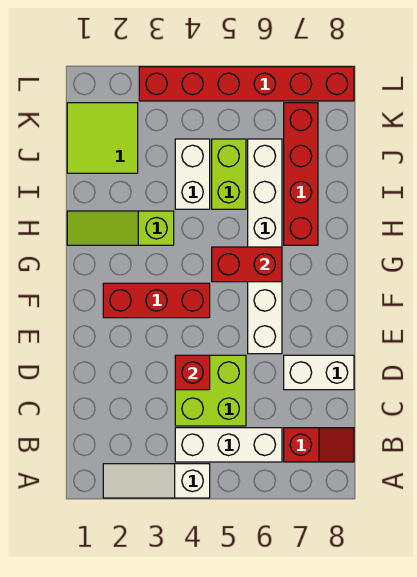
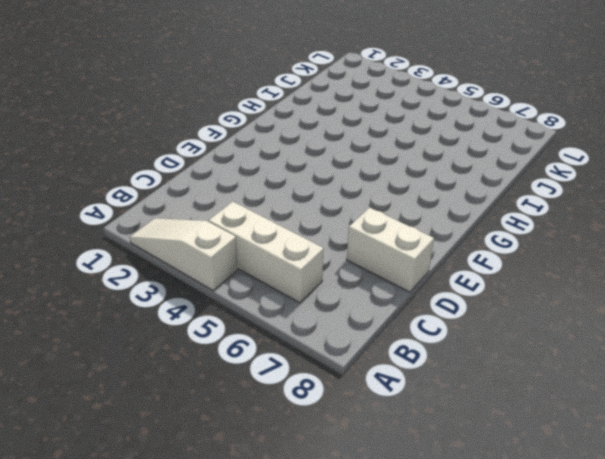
none -> red slope B7:B8 level 1 top 7
none -> lime brick C4:D5 level 1
none -> white brick E6:J6 level 1

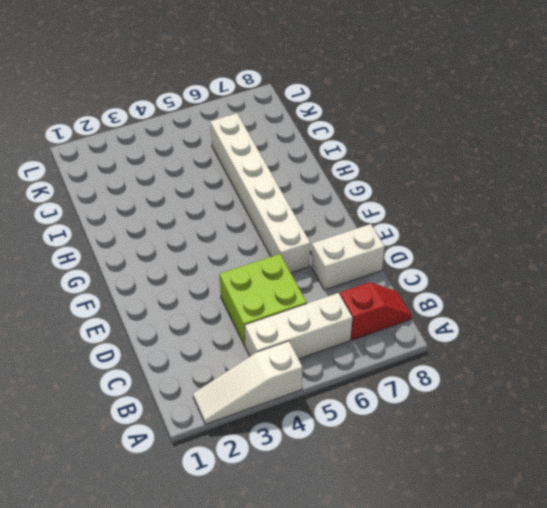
none -> red brick F2:F4 level 1
none -> lime slope H1:H3 level 1 top 3
none -> red brick H7:K7 level 1

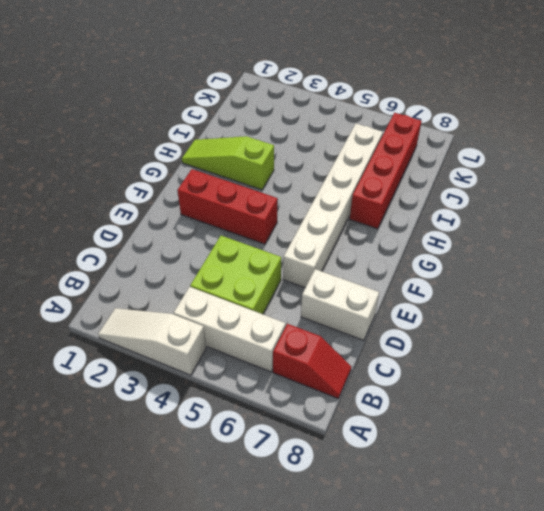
none -> white brick I4:J4 level 1
none -> lime brick I5:J5 level 1
none -> lime tile J1:K2 level 1

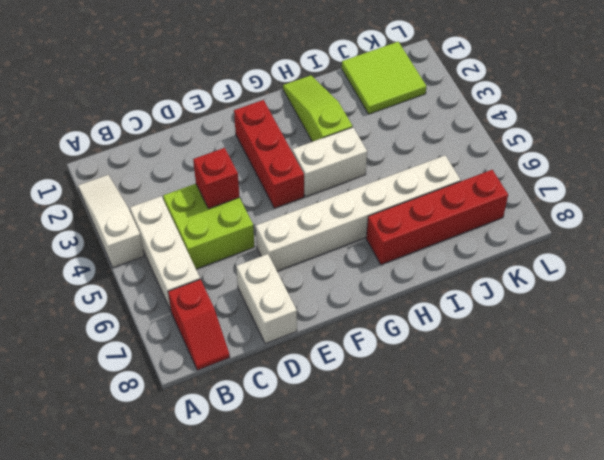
white brick G4:H4 level 1 -> white brick I4:J4 level 1
none -> lime brick I5:J5 level 1
none -> red brick L3:L8 level 1
none -> red brick G5:G6 level 2

